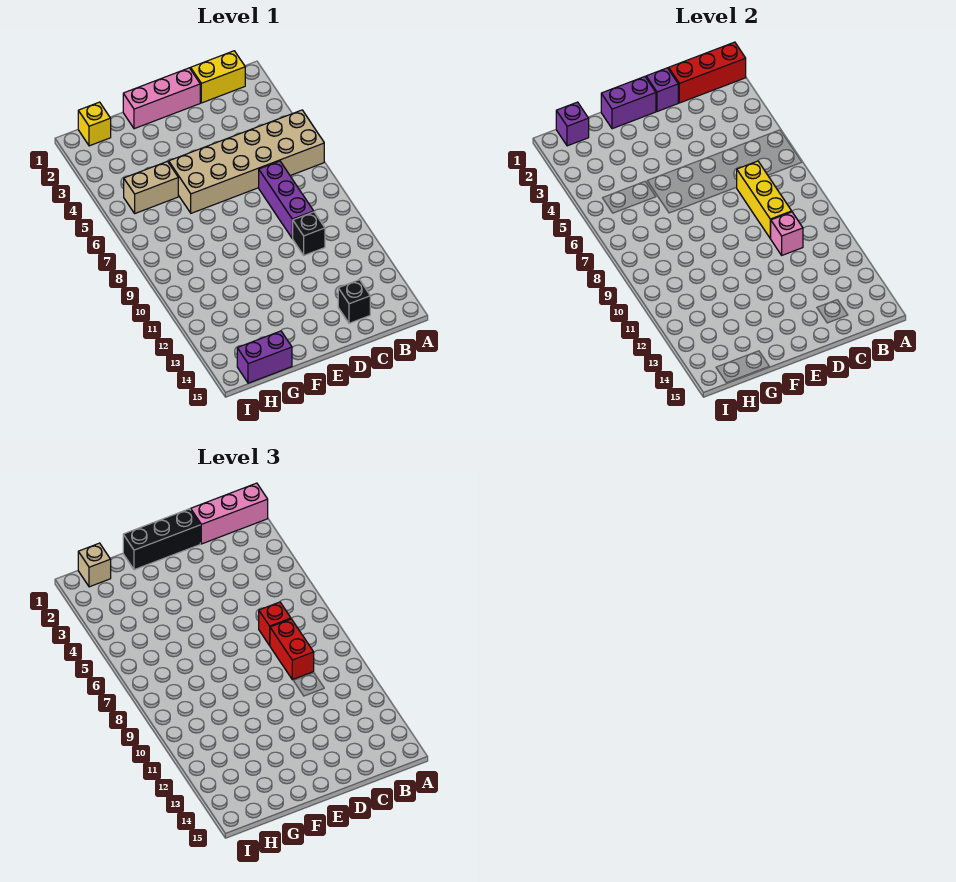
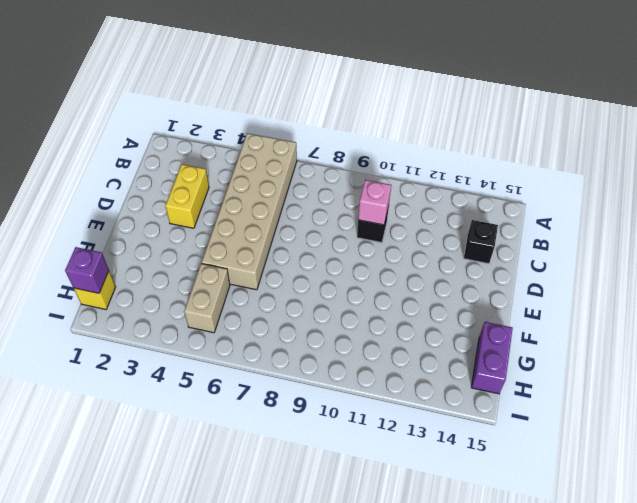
yellow brick C3:D3 level 1 -> yellow brick B1:C1 level 1
none -> purple brick C7:C9 level 1
none -> pink brick D1:F1 level 1
none -> red brick A1:C1 level 2

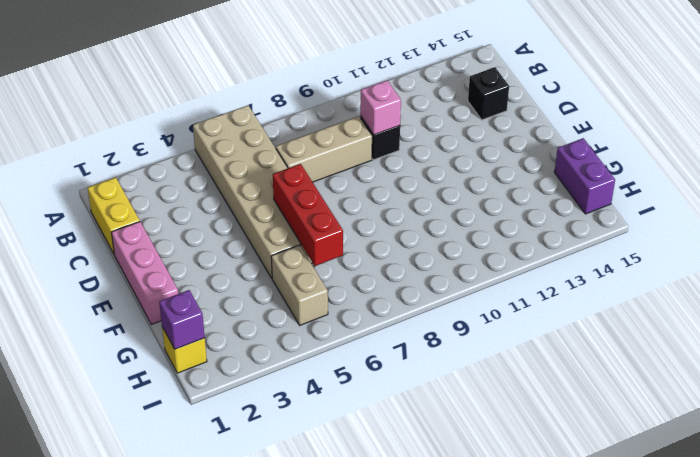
tan brick C7:C9 level 1 -> purple brick C7:C9 level 1
red brick E6:G6 level 2 -> red brick A1:C1 level 2
none -> yellow brick C7:C9 level 2
none -> purple brick D1 level 2
none -> purple brick E1:F1 level 2

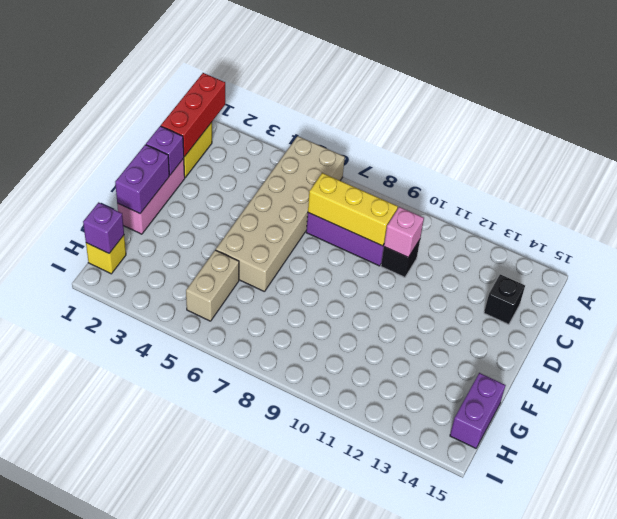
none -> pink brick A1:C1 level 3
none -> red brick C7 level 3
none -> red brick C8:C9 level 3

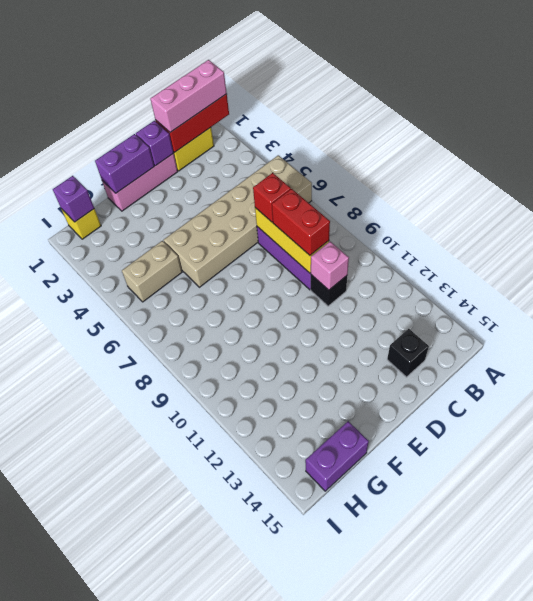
none -> black brick D1:F1 level 3
none -> tan brick H1 level 3

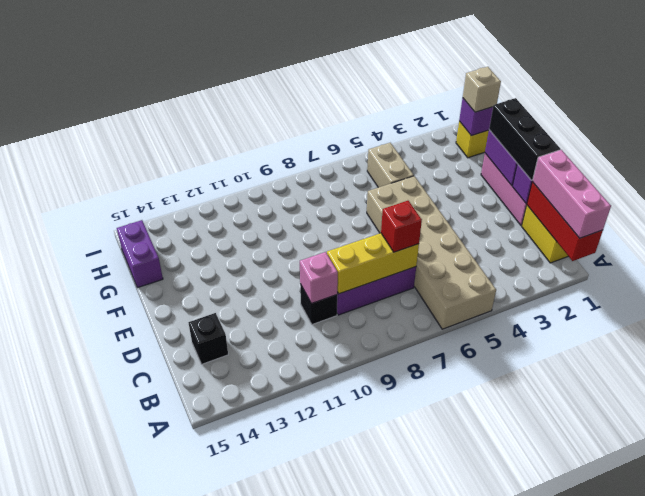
none -> red brick C8:C9 level 3

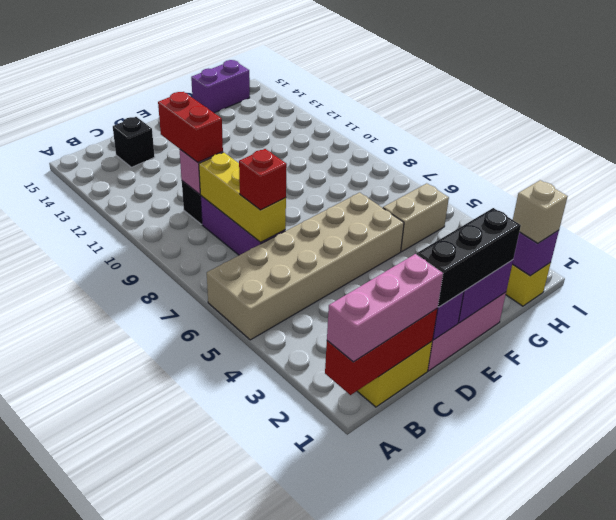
red brick C10:C11 level 3 -> red brick C8:C9 level 3

